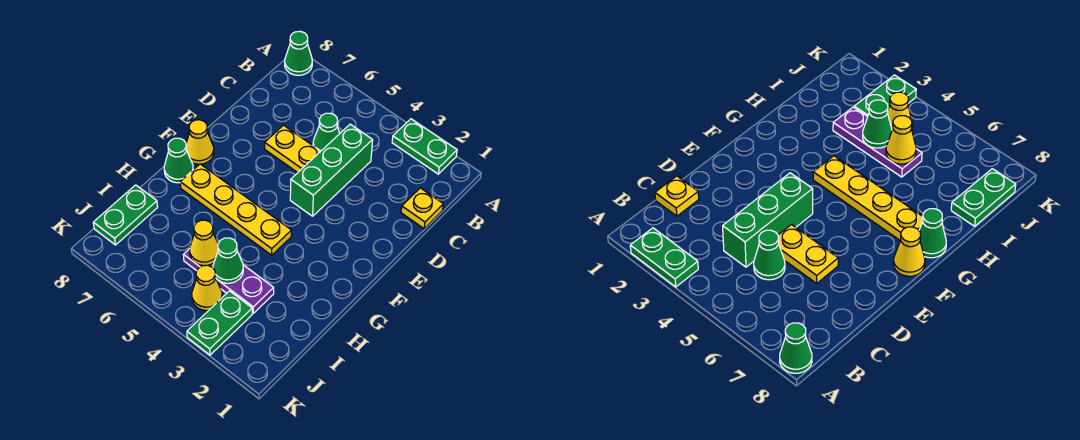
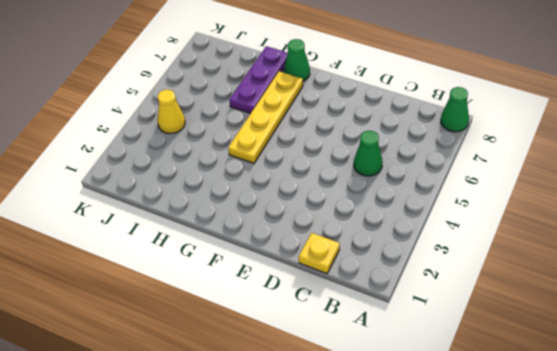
purple plate H6:H8 level 1 -> purple plate I3:I5 level 1
none -> green plate A2:A3 level 1
none -> green brick C4:E4 level 1
none -> yellow plate D5:D6 level 1

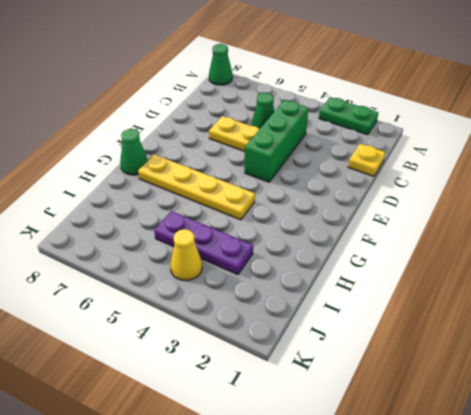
none -> yellow cone F8 level 1
none -> green plate I8:J8 level 1
none -> green plate J3:K3 level 1

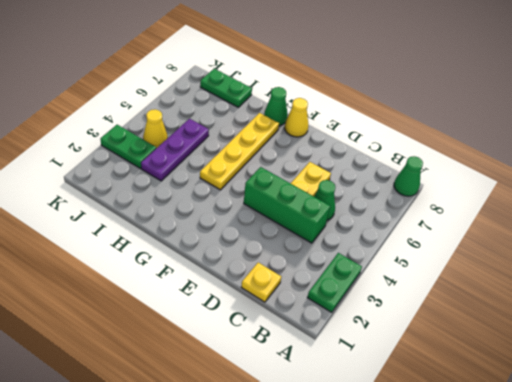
none -> green cone I4 level 2
none -> yellow cone I5 level 2

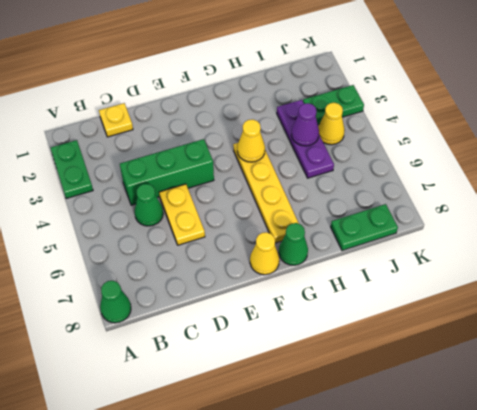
yellow cone G4 level 2 -> yellow cone I5 level 2
purple cone I4 level 2 -> green cone I4 level 2

